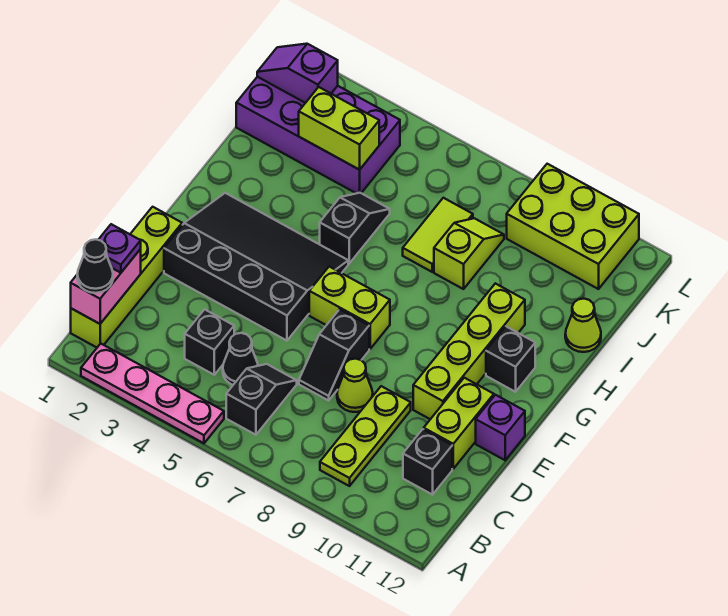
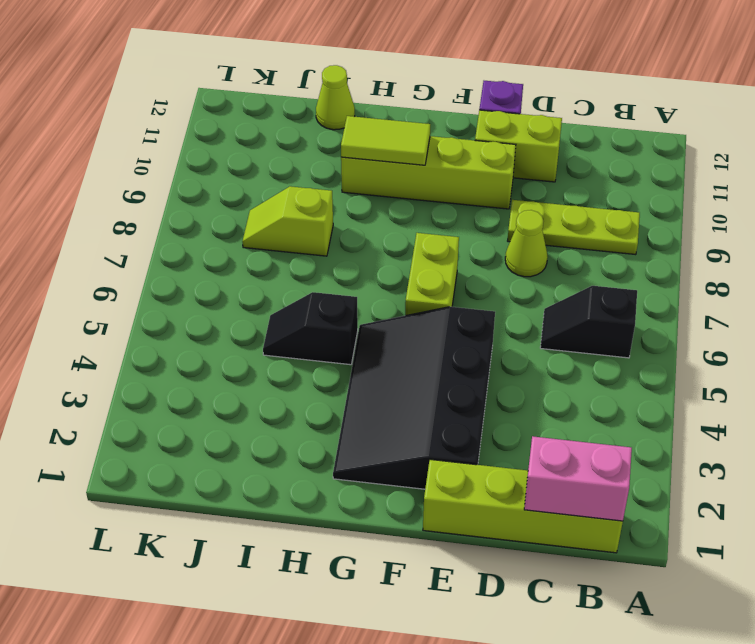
lime tile G10:H10 level 2 -> lime tile I7:J7 level 1
none -> pink plate A2:A5 level 1
none -> black brick C4 level 1
none -> black cone C5 level 1

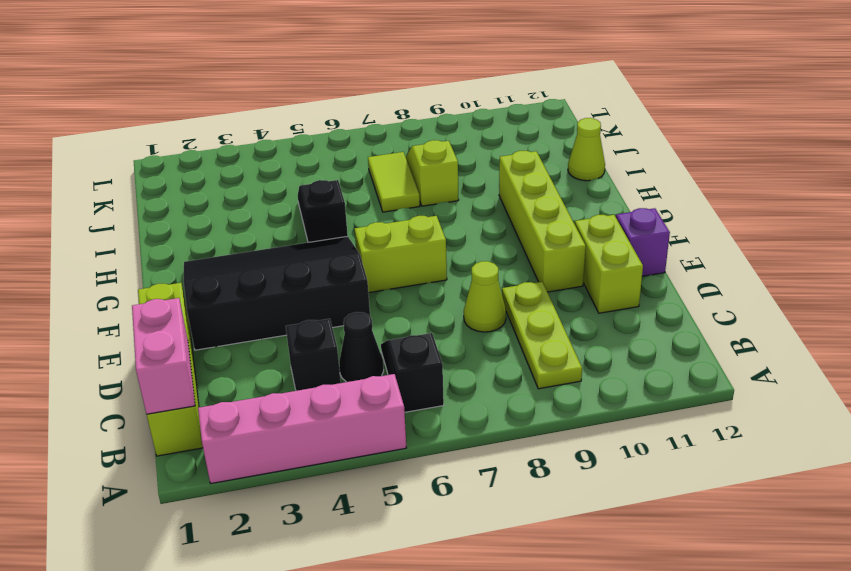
pink brick A2:A5 level 1 -> pink plate A2:A5 level 1
none -> black brick C11 level 1
none -> black slope D7:E7 level 1 top E
none -> black brick G11 level 1

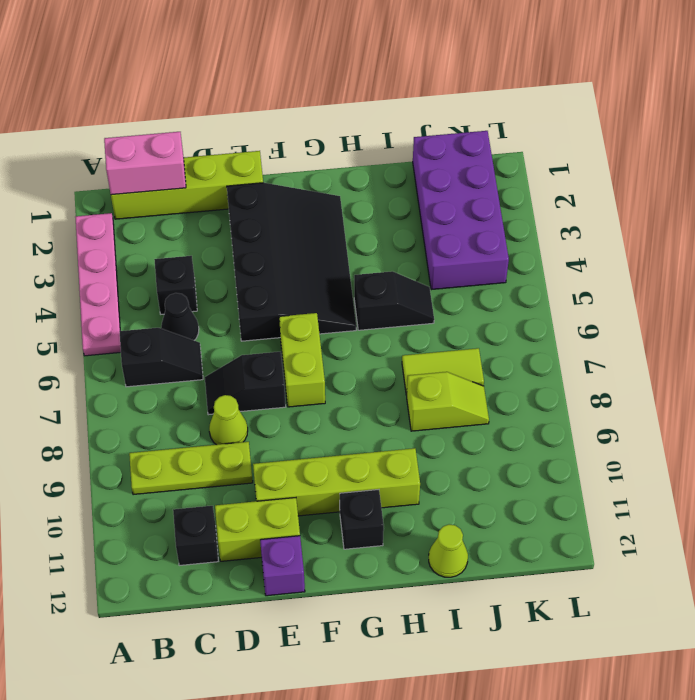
none -> lime brick K9:L11 level 1
none -> lime brick J3:J4 level 2
none -> purple slope K1:K2 level 2 top 2

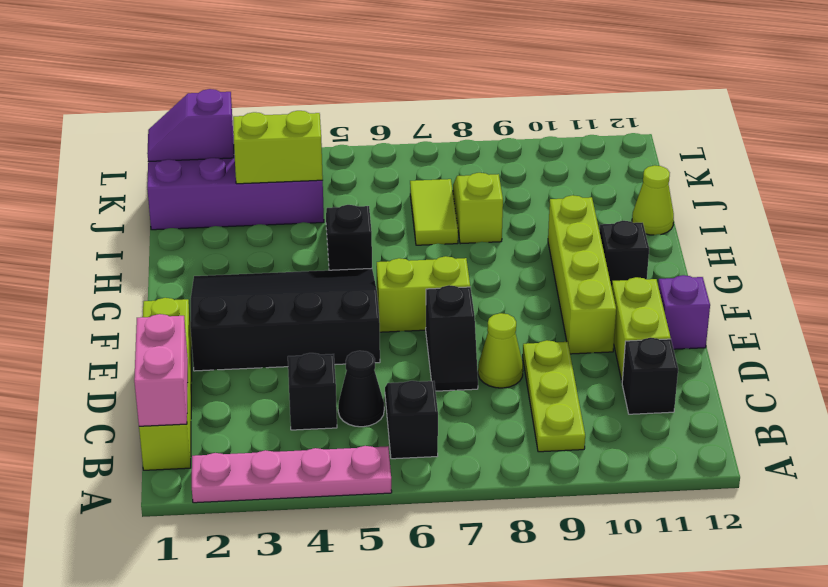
none -> lime brick K9:L11 level 1
none -> black cone B1 level 3
none -> purple plate C1 level 3

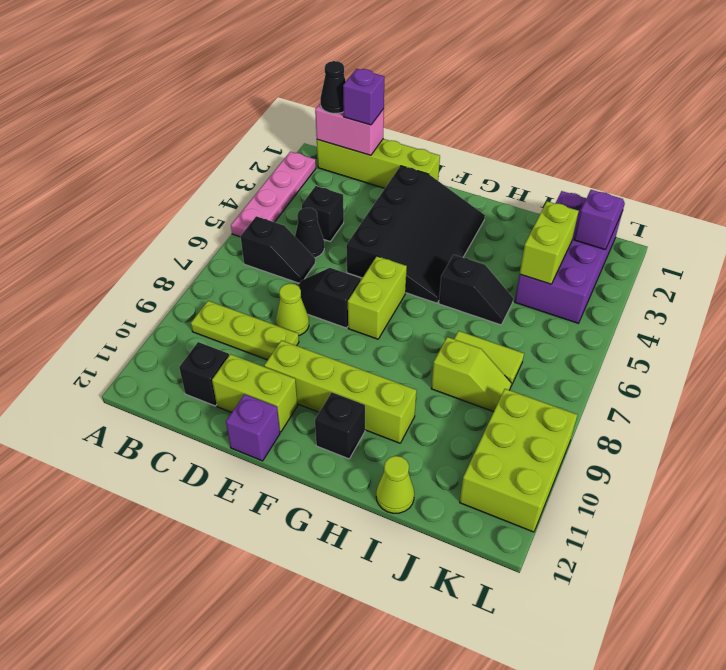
purple brick C1 level 3 -> purple plate C1 level 3

